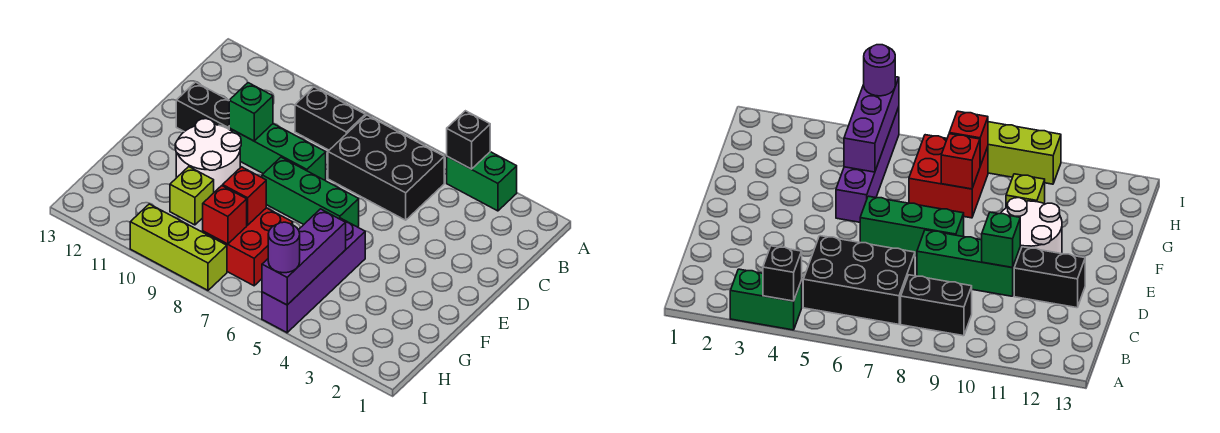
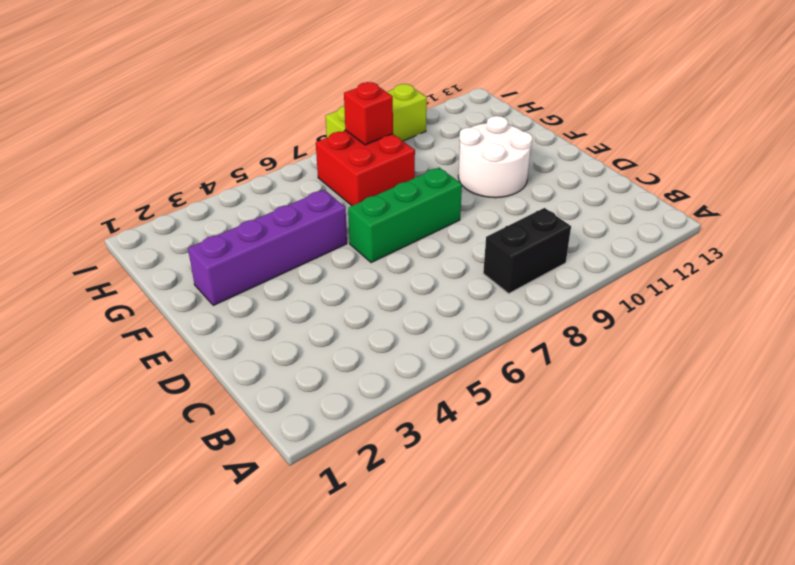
purple brick F2:F5 level 1 -> purple brick F5:I5 level 1
none -> green brick A3:A4 level 1
none -> black brick B5:C7 level 1
none -> green brick D8:D10 level 1

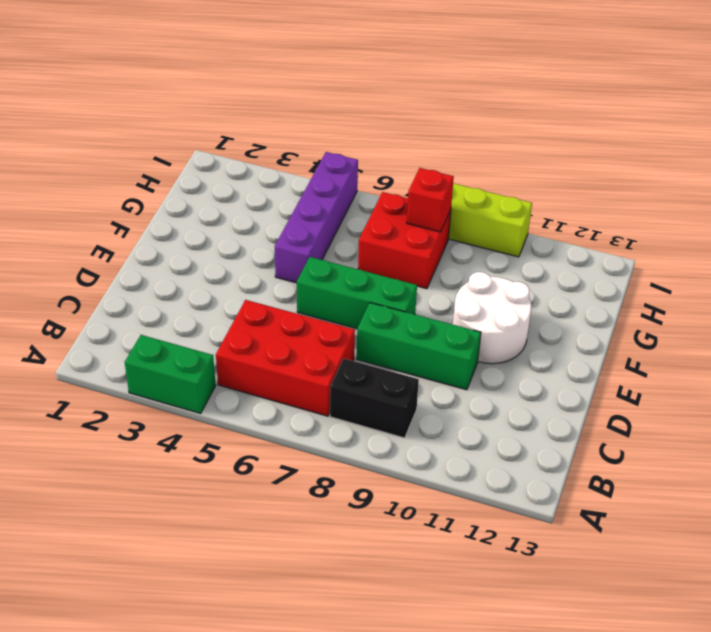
red brick B5:C7 level 1 -> black brick B5:C7 level 1
none -> black brick D11:D12 level 1
none -> lime brick G10 level 1
none -> black brick A4 level 2

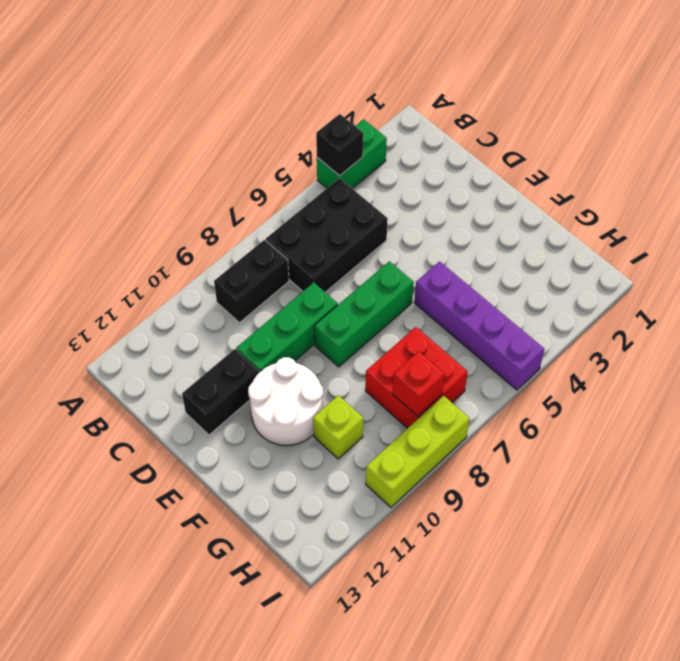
none -> green brick D10 level 2
none -> purple brick G5:I5 level 2
none -> red brick G8 level 2

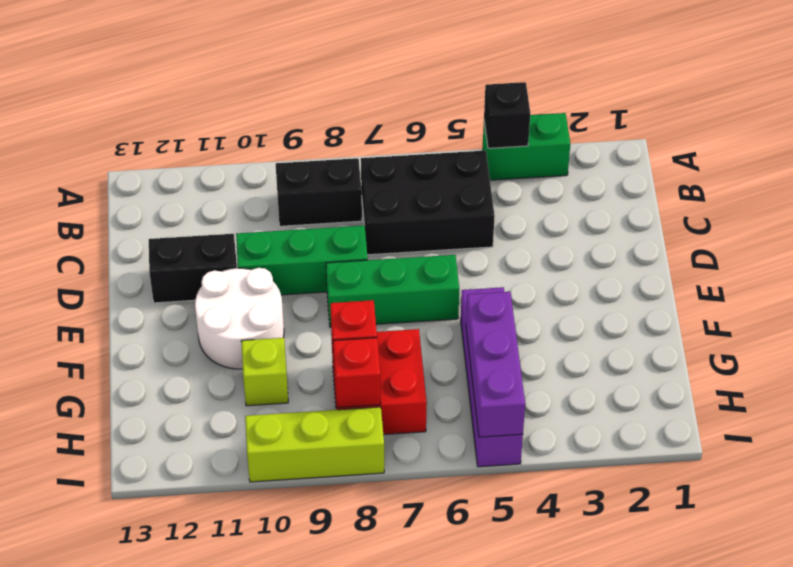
none -> green brick D10 level 2
none -> purple round brick I5 level 3

